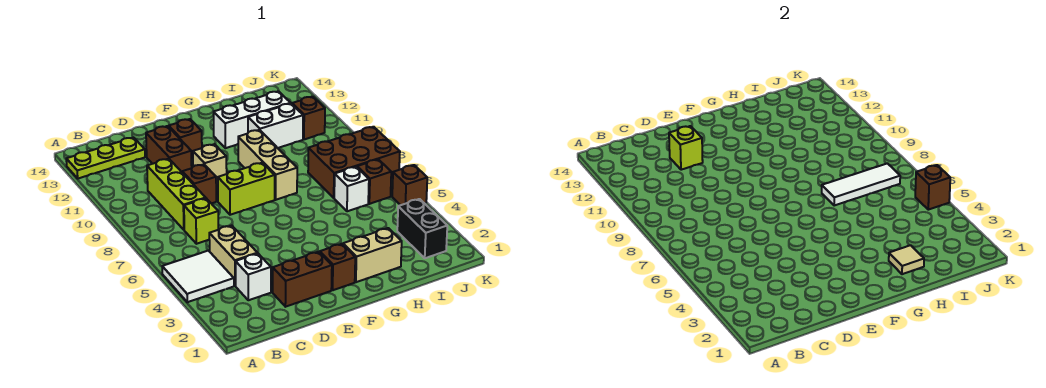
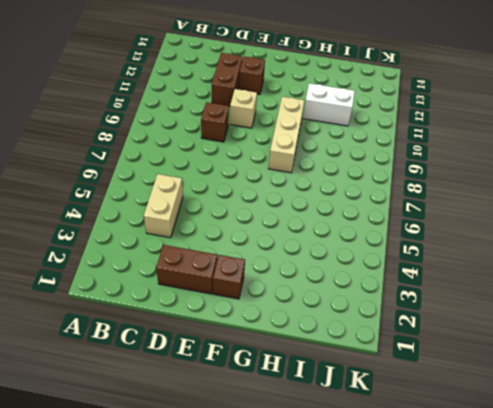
none -> white tile A4:B5 level 1
none -> lime plate A13:C13 level 1
none -> white brick C3 level 1

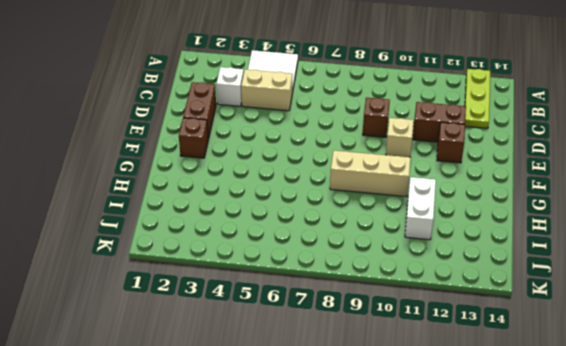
none -> lime brick C7 level 1
none -> lime brick C8:C10 level 1
none -> lime brick E8:F8 level 1

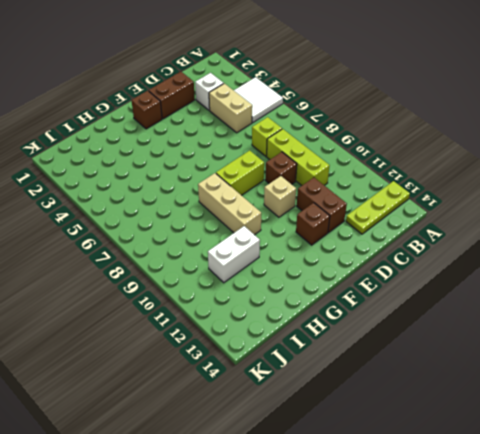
none -> tan brick G2:H2 level 1
none -> white brick G12:I12 level 1
none -> white brick I6 level 1

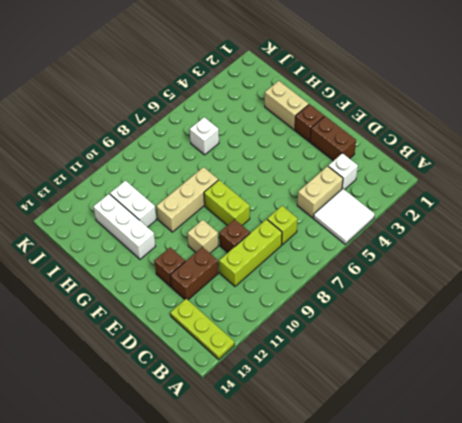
none -> brown brick I7:K8 level 1
none -> black brick J2:J3 level 1
none -> brown brick J6 level 1

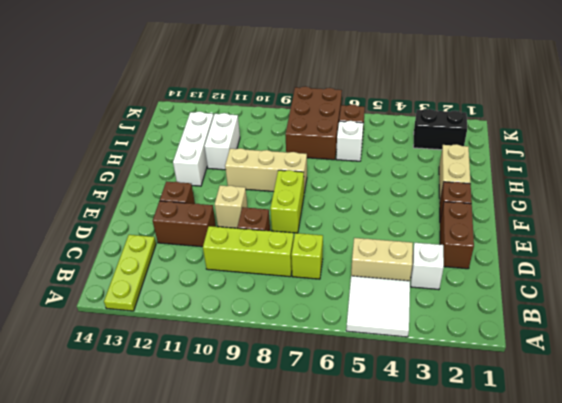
none -> brown brick J11 level 1
none -> brown brick K5 level 1
none -> lime brick D12 level 2

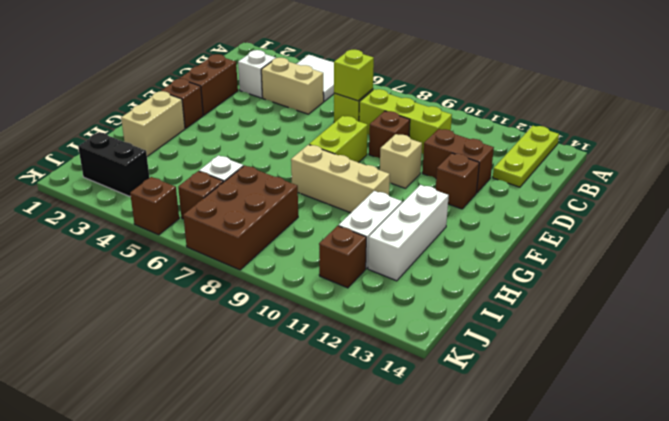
lime brick C7 level 2 -> lime brick D12 level 2
none -> tan tile H2 level 2
none -> white tile H7:J7 level 2
none -> brown brick K5 level 2

